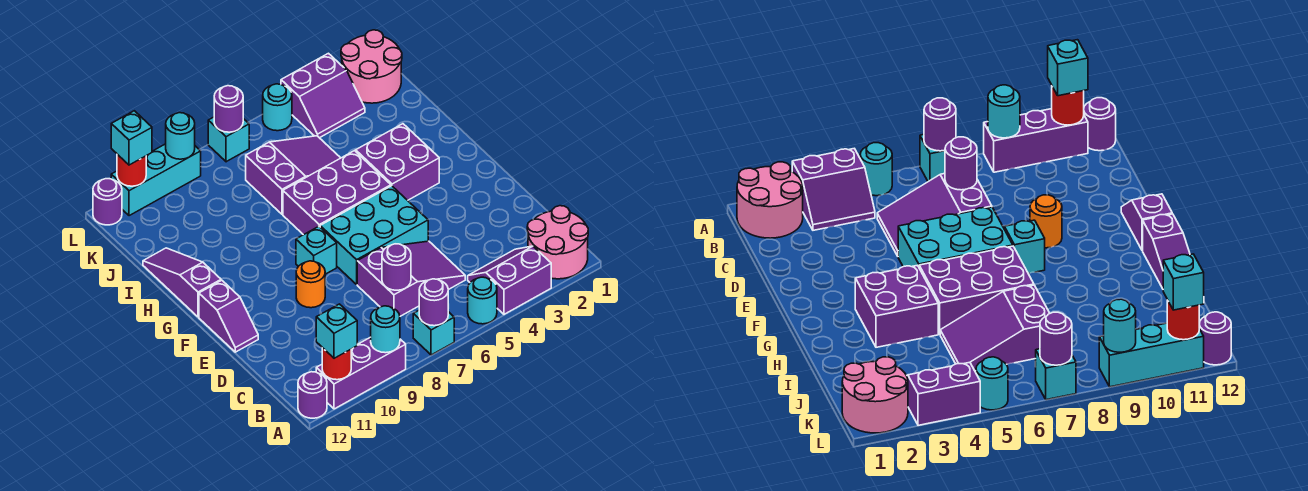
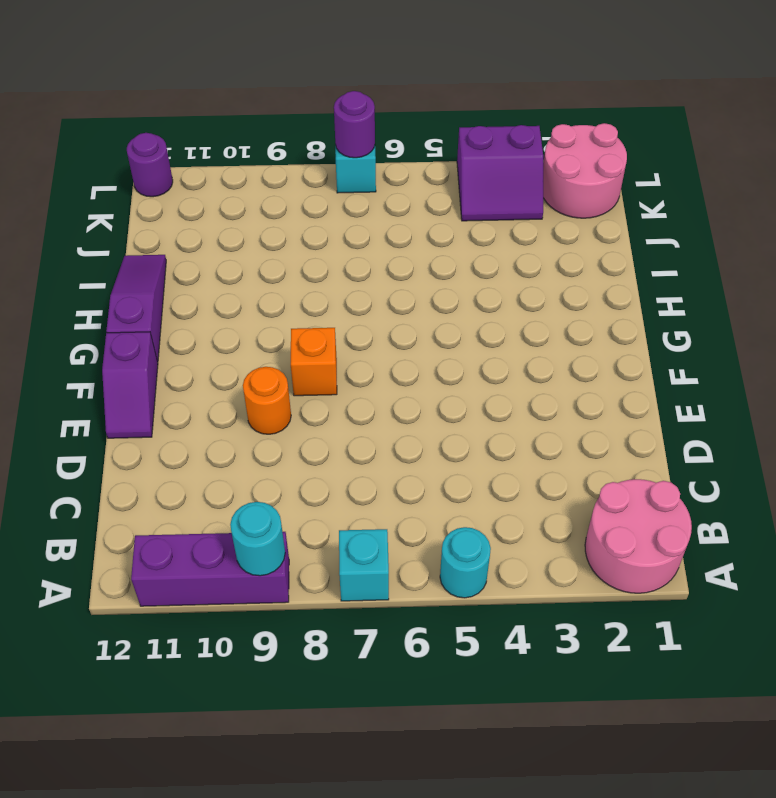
orange brick F8 level 1 -> cyan brick F8 level 1
none -> purple slope A3:B4 level 1 top A
none -> purple round brick A12 level 1
none -> purple slope C5:D7 level 1 top 7
none -> cyan brick E5:F7 level 1

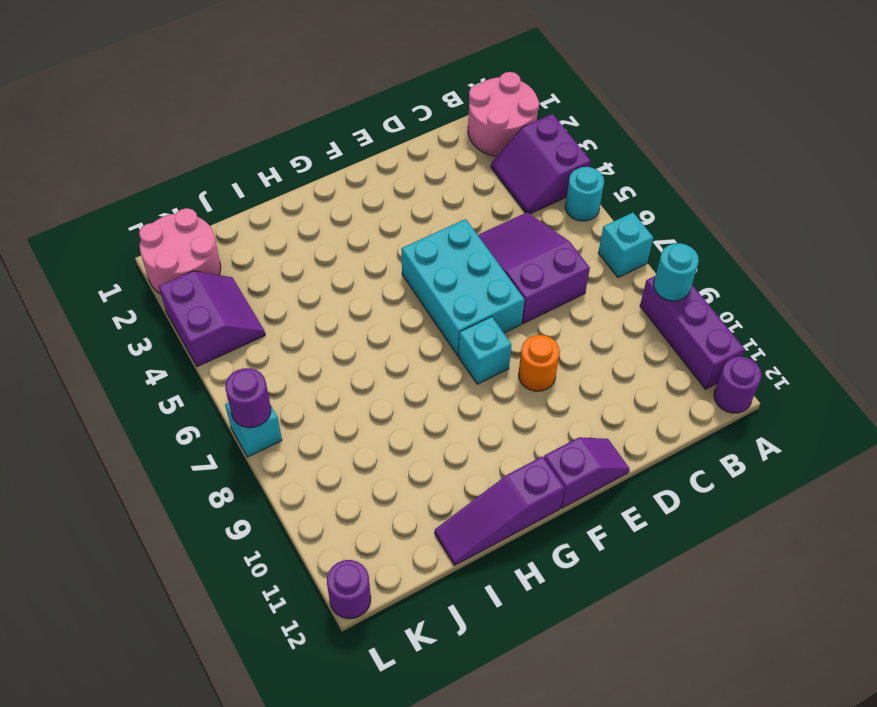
none -> purple brick G3:H4 level 1
none -> purple brick G5:H7 level 1
none -> purple slope I5:J7 level 1 top 7
none -> cyan round brick L5 level 1

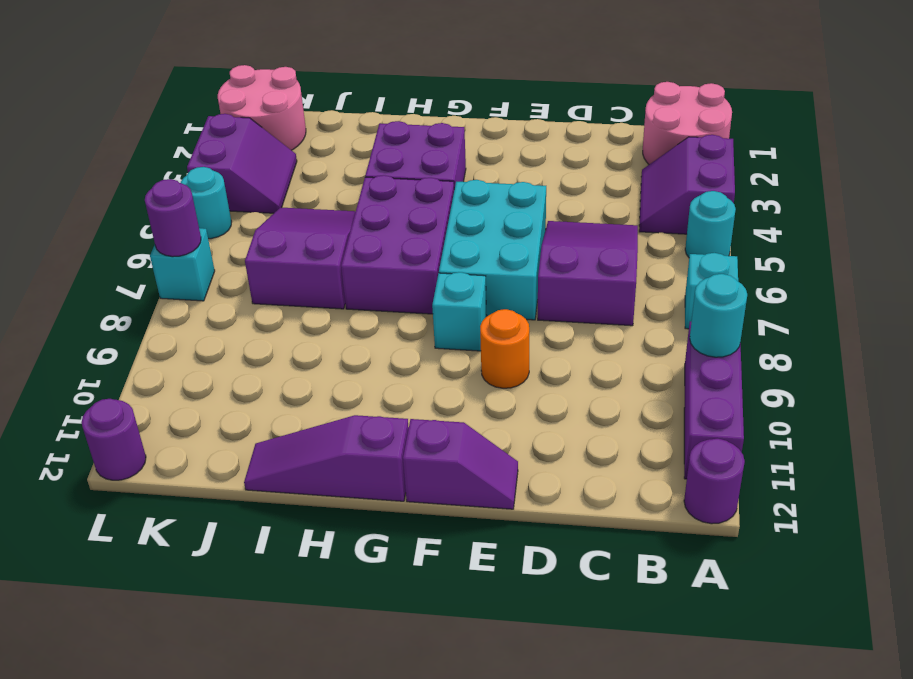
none -> cyan brick L9:L11 level 1
none -> purple round brick A7 level 2
none -> red round brick A11 level 2
none -> purple round brick C7 level 2

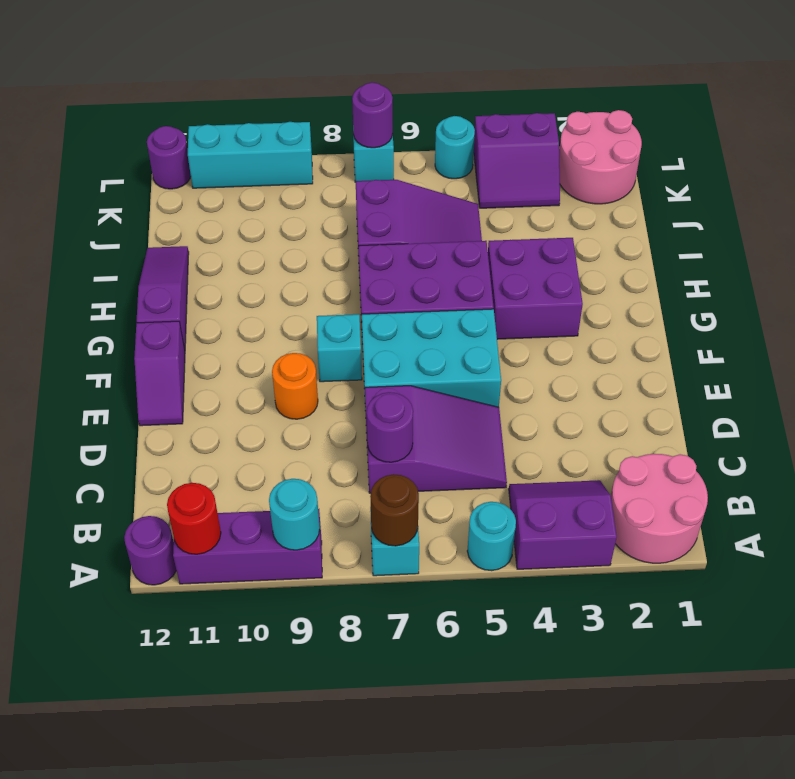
brown round brick A7 level 2 -> purple round brick A7 level 2
none -> cyan round brick L9 level 2
none -> red round brick L11 level 2
none -> cyan brick A11 level 3
none -> cyan brick L11 level 3

